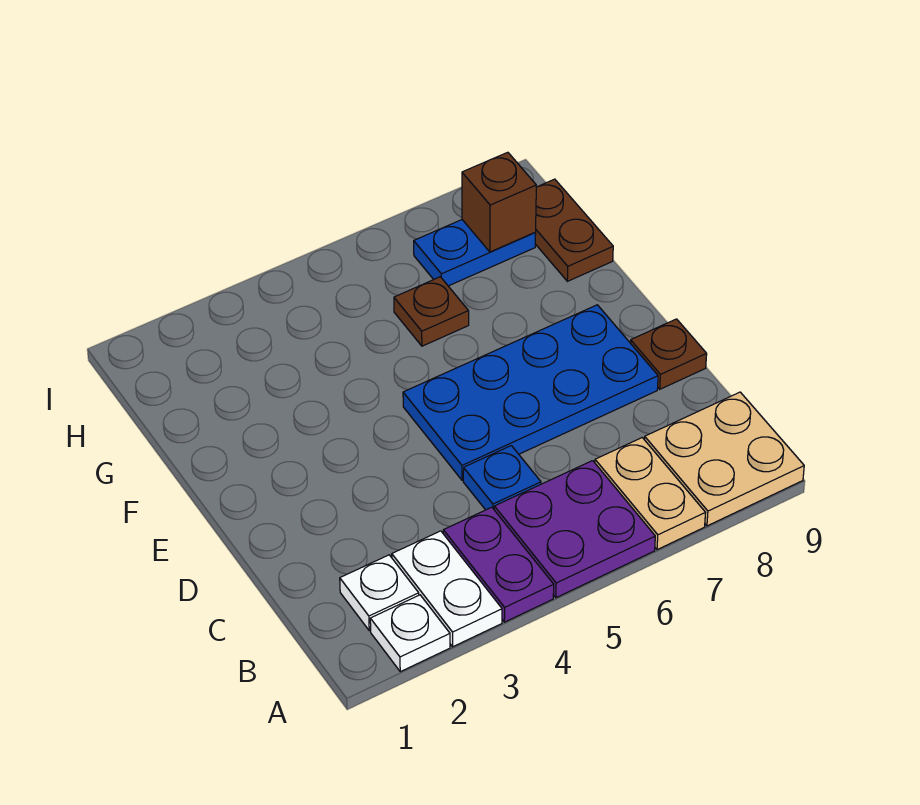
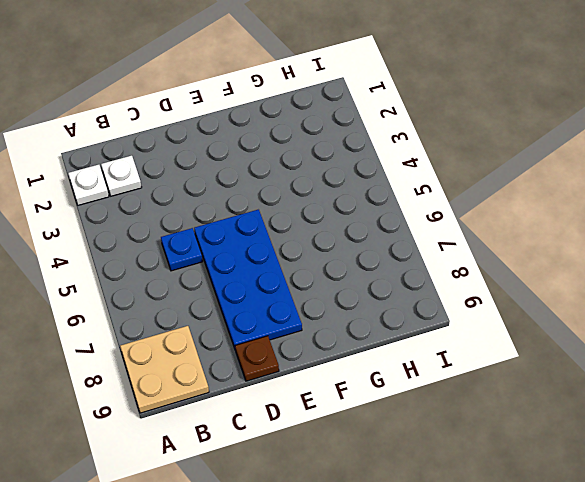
none -> white plate A3:B3 level 1
none -> purple plate A4:B4 level 1
none -> purple plate A5:B6 level 1

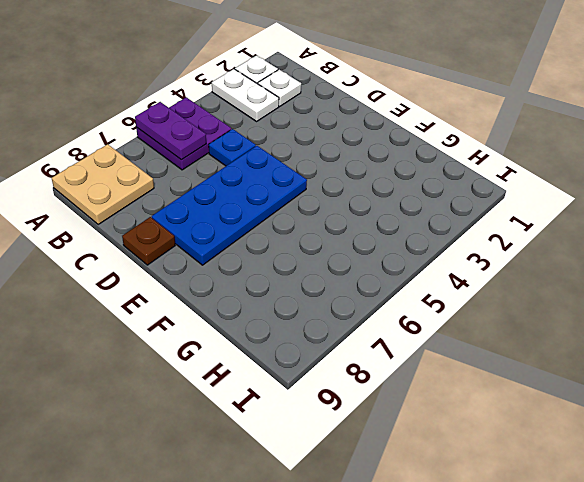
purple plate A6:B6 level 2 -> purple plate A4:B4 level 1
none -> tan plate A7:B7 level 1
none -> brown plate G6 level 1
none -> brown plate G9:H9 level 1

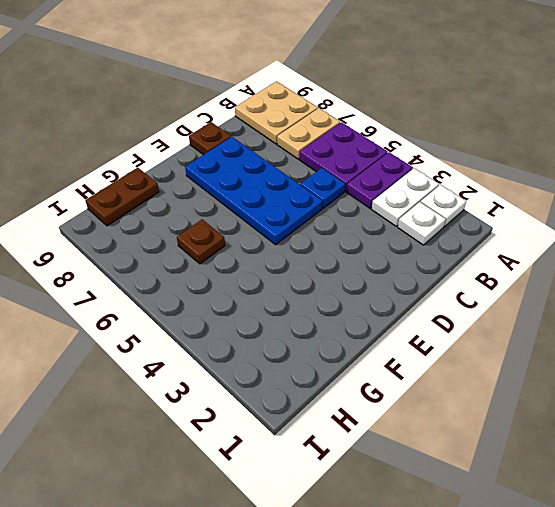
none -> blue plate H7:H8 level 1
none -> brown brick H8 level 2

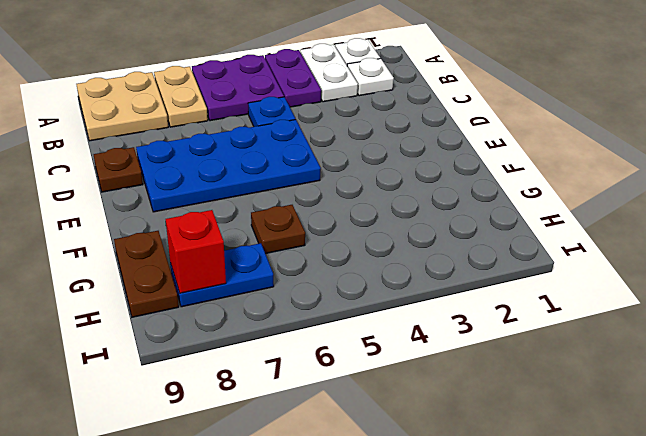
red brick H8 level 2 -> brown brick H8 level 2

